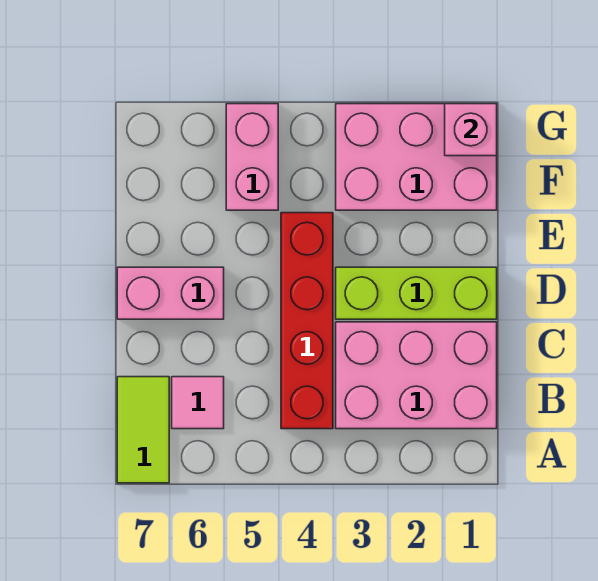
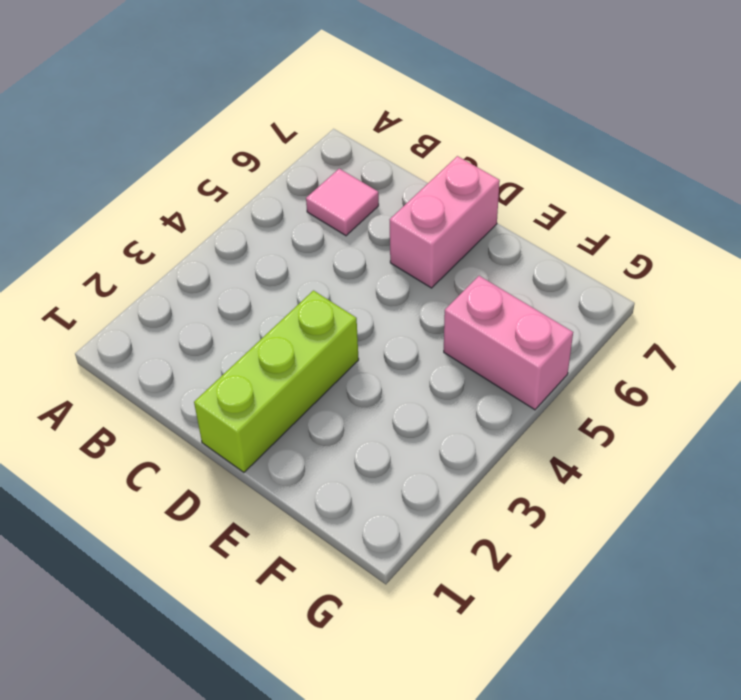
none -> lime tile A7:B7 level 1
none -> pink brick B1:C3 level 1

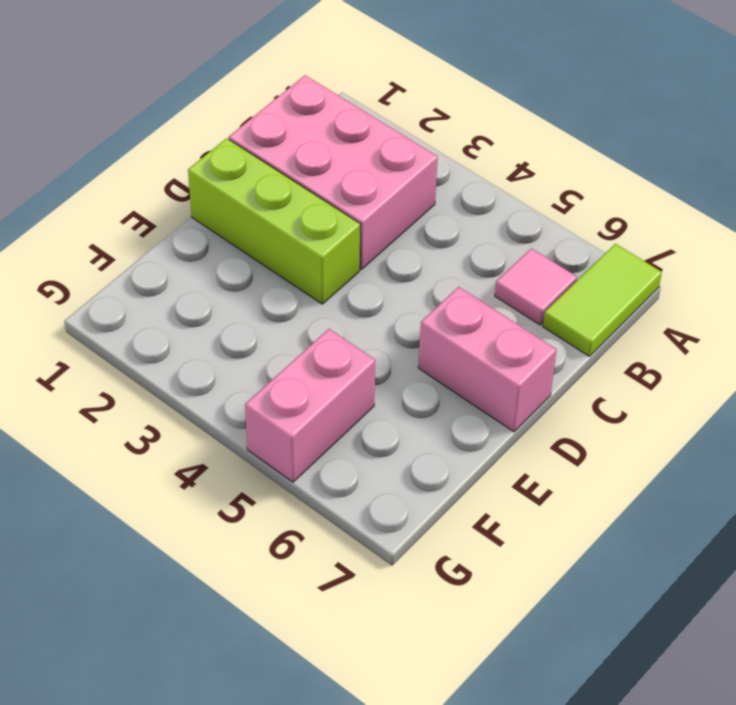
none -> red brick B4:E4 level 1
none -> pink brick F1:G3 level 1

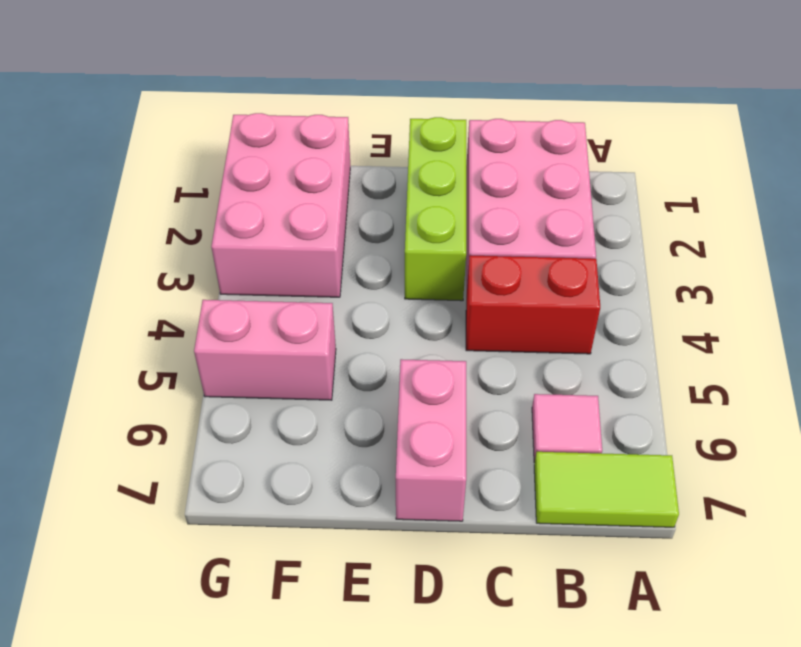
red brick B4:C4 level 1 -> red brick B4:E4 level 1
none -> pink brick G1 level 2

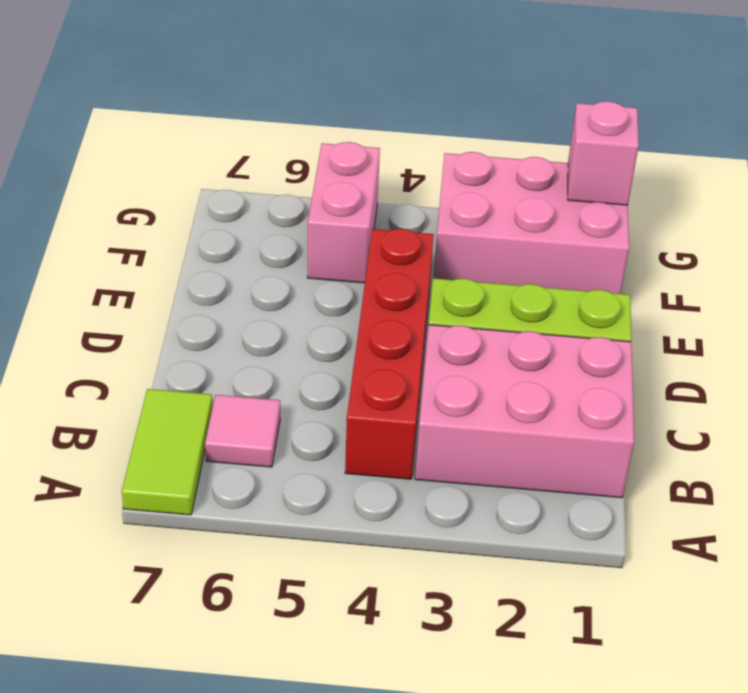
none -> pink brick D6:D7 level 1

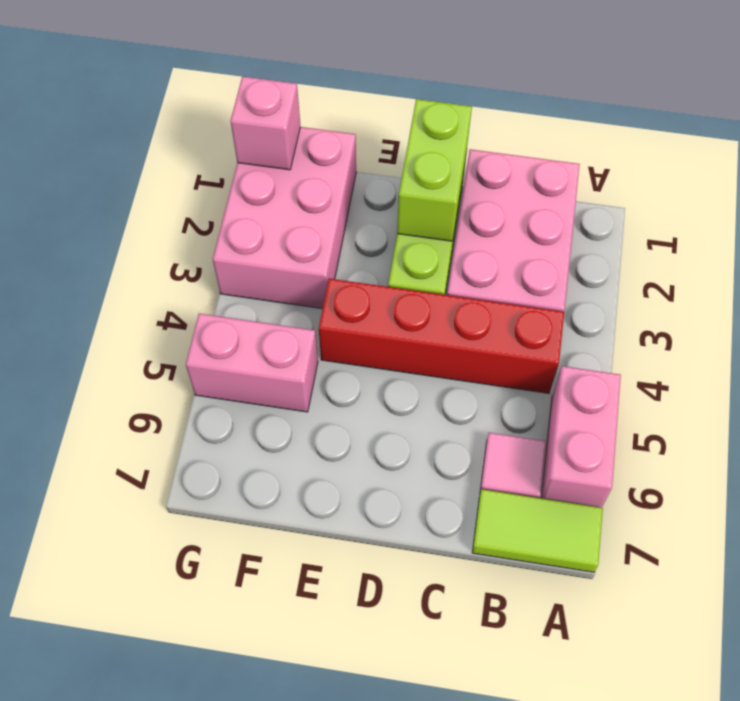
pink brick A5:A6 level 1 -> pink brick D6:D7 level 1
lime brick D1:D2 level 2 -> none

